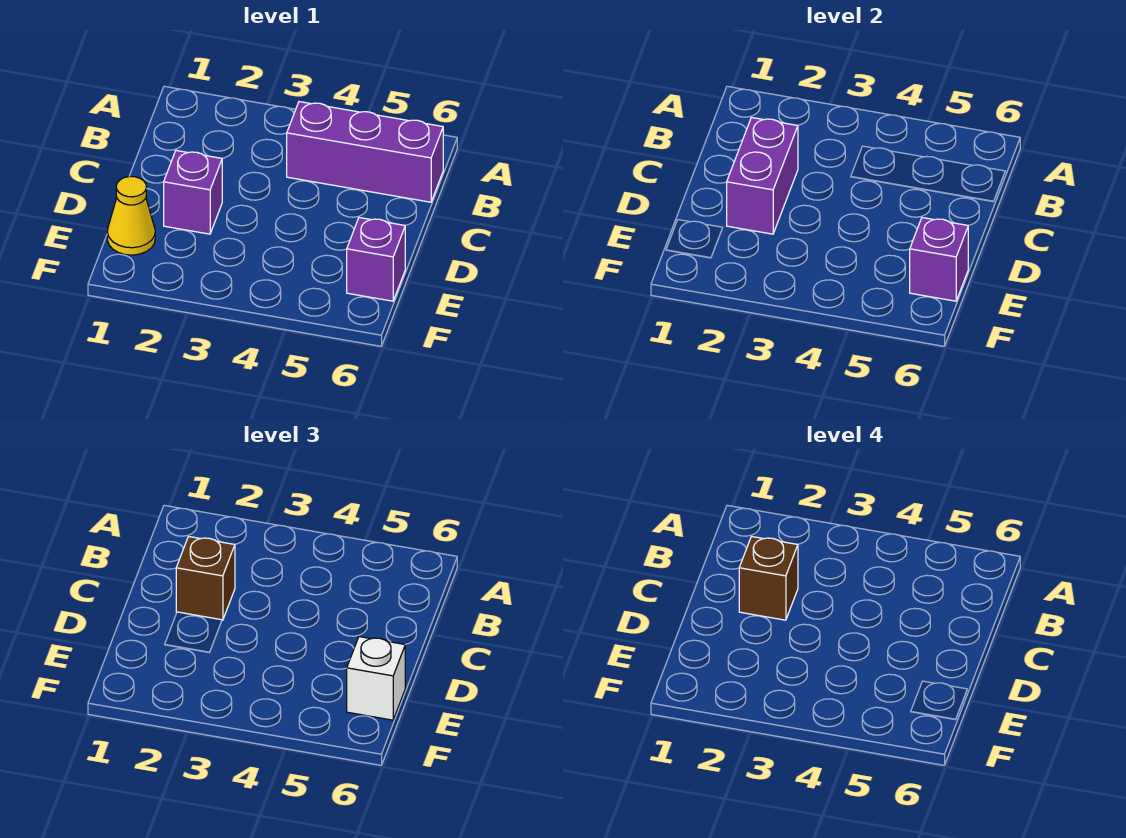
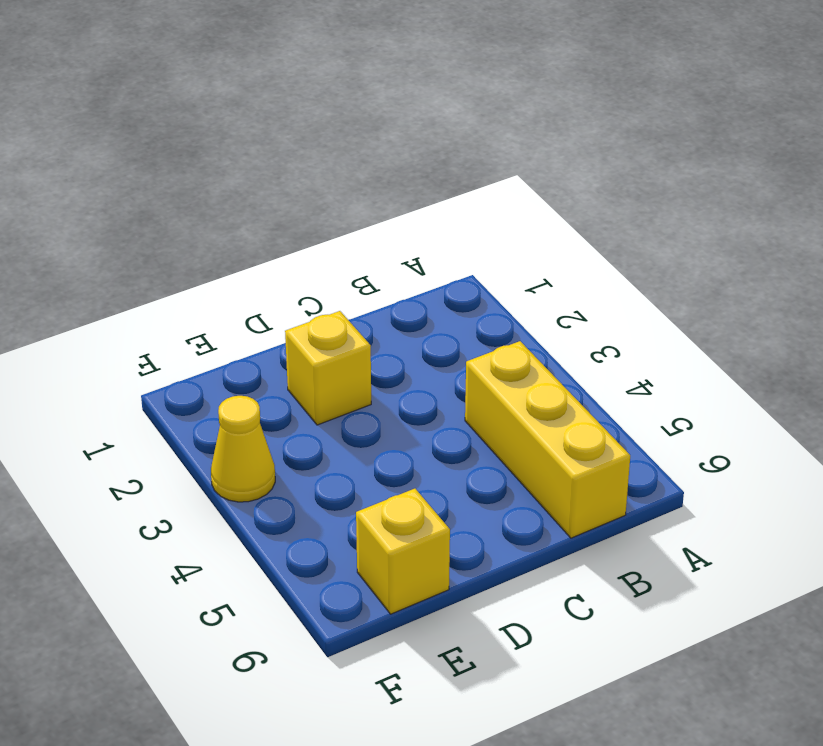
yellow brick B4:B6 level 1 -> purple brick B4:B6 level 1
yellow brick D2 level 1 -> purple brick D2 level 1
yellow brick E6 level 1 -> purple brick E6 level 1
yellow cone F3 level 1 -> yellow cone E1 level 1
none -> purple brick C2:D2 level 2
none -> purple brick E6 level 2

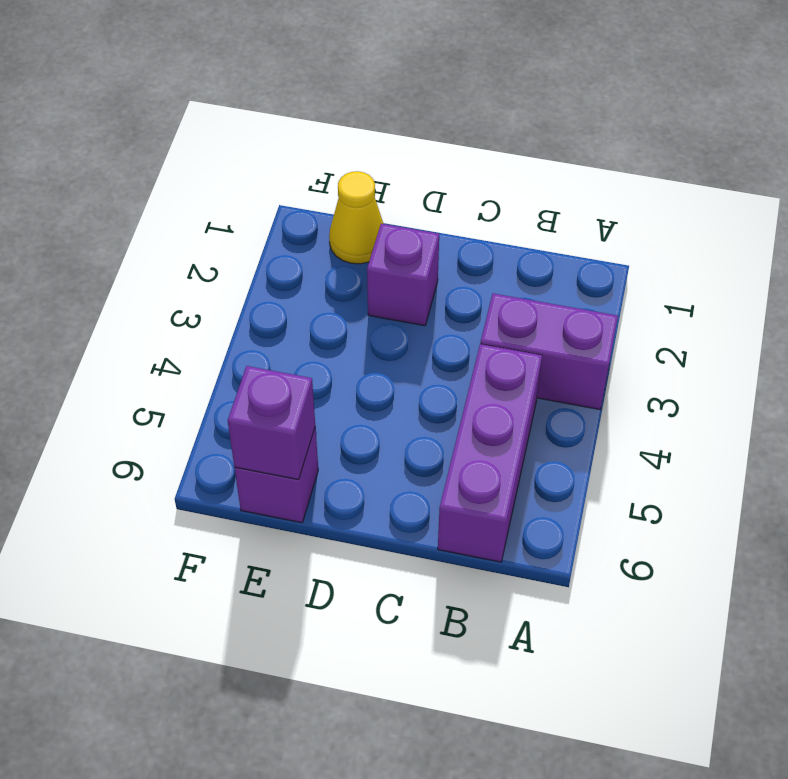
purple brick A3:B3 level 1 -> purple brick C2:D2 level 2
none -> brown brick C2 level 3
none -> white brick E6 level 3

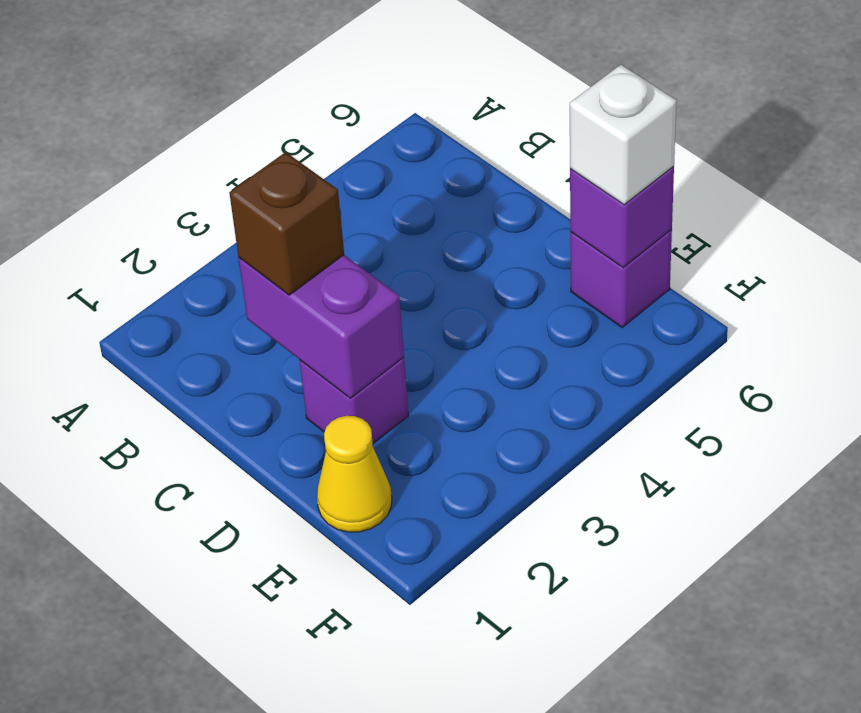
none -> purple brick B4:B6 level 1
none -> brown brick C2 level 4

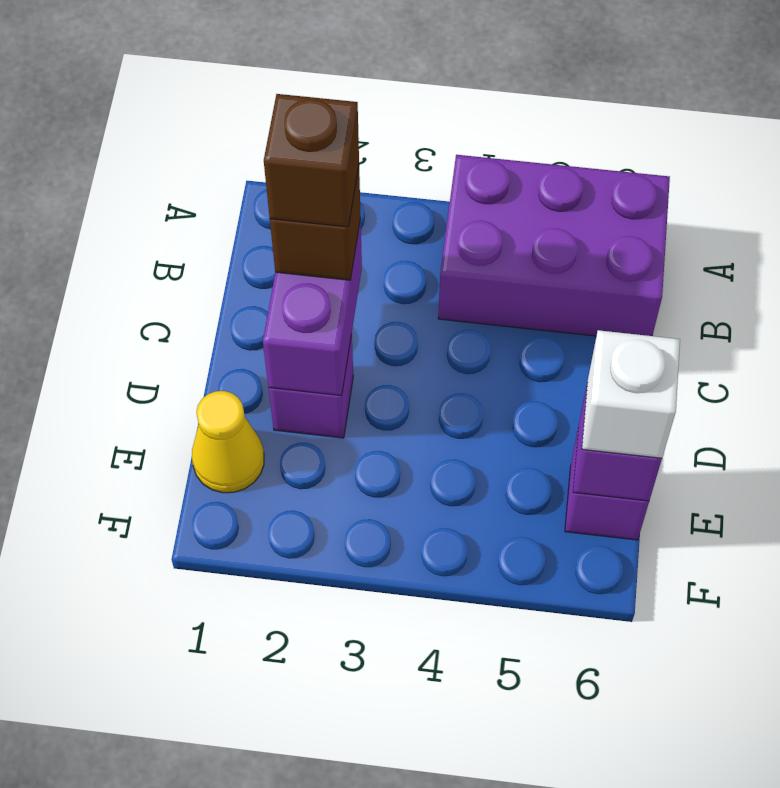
purple brick A4:B6 level 1 -> purple brick B4:B6 level 1

